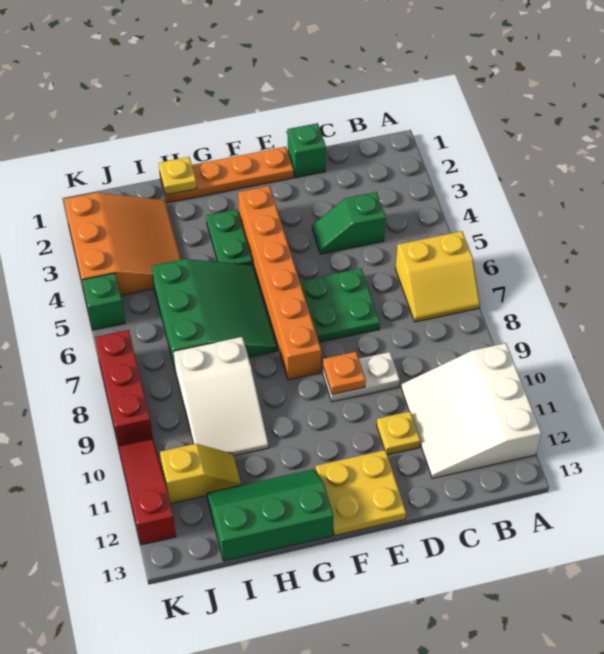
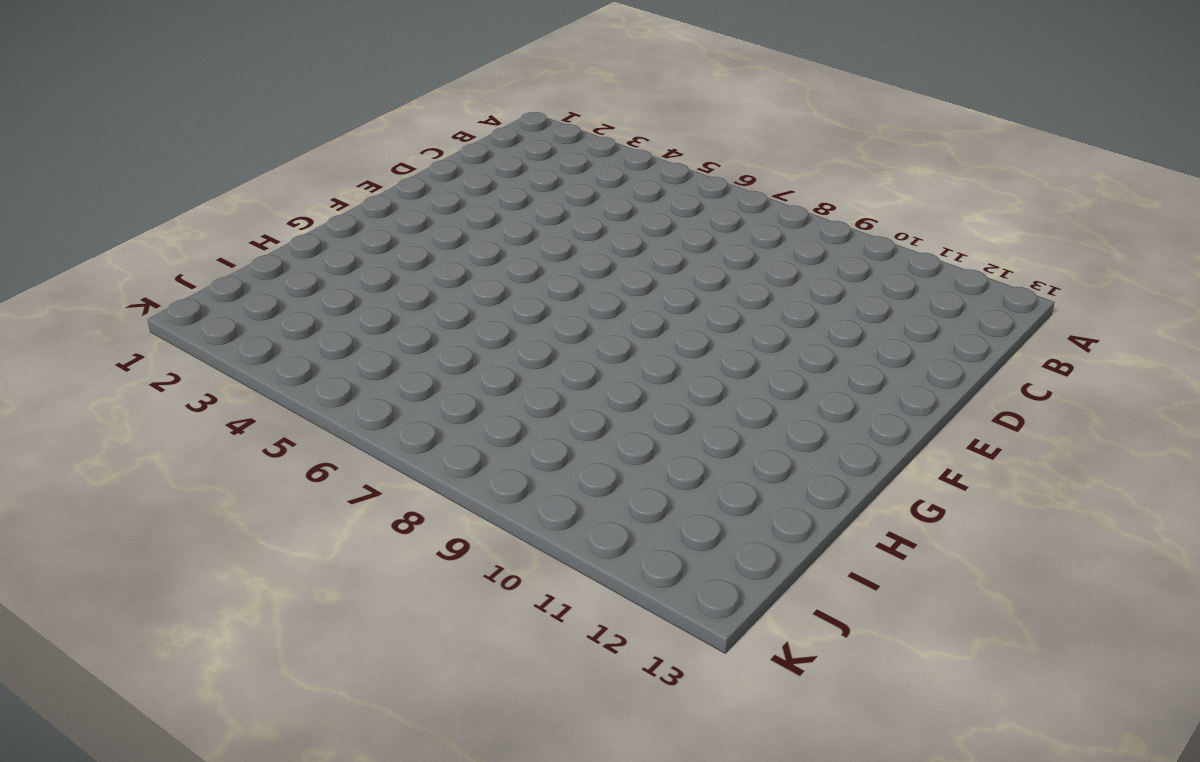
none -> yellow slope A6:B7 level 1 top 6
none -> white slope A10:C12 level 1 top A
none -> green slope C4:D4 level 1 top C

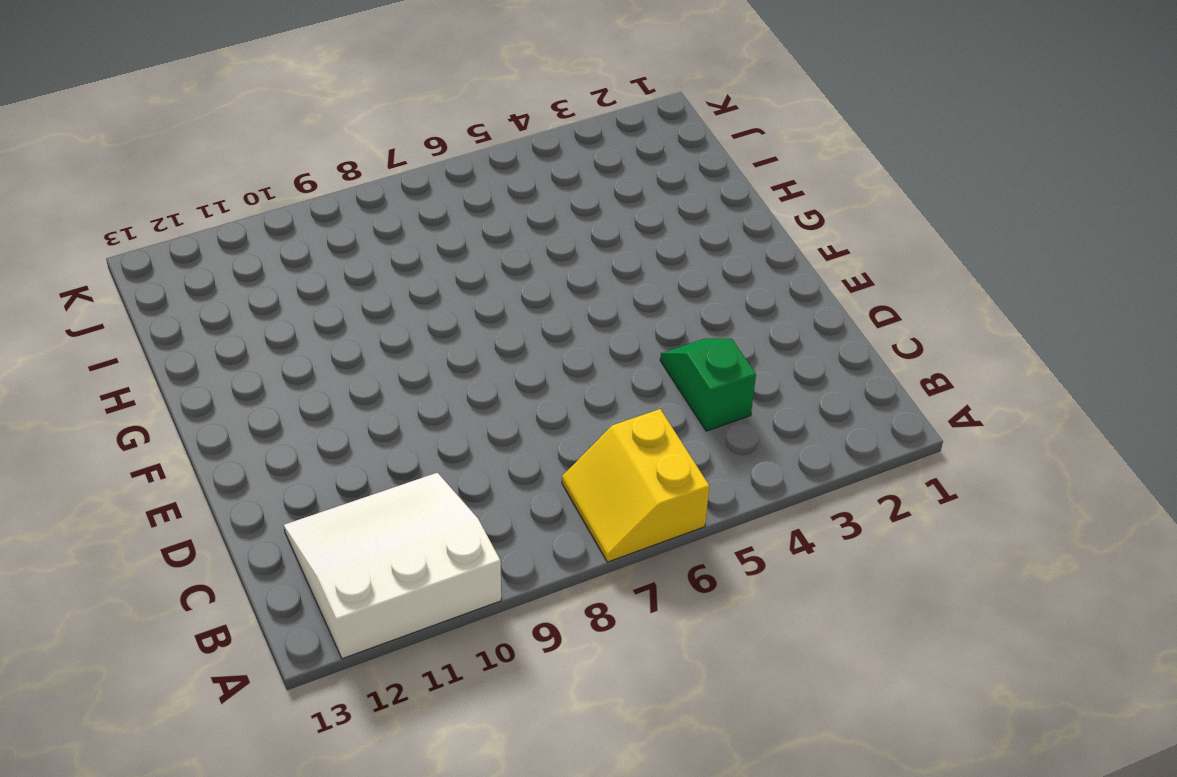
none -> green brick D1 level 1
none -> green plate D6:E7 level 1
none -> white plate D9:E9 level 1

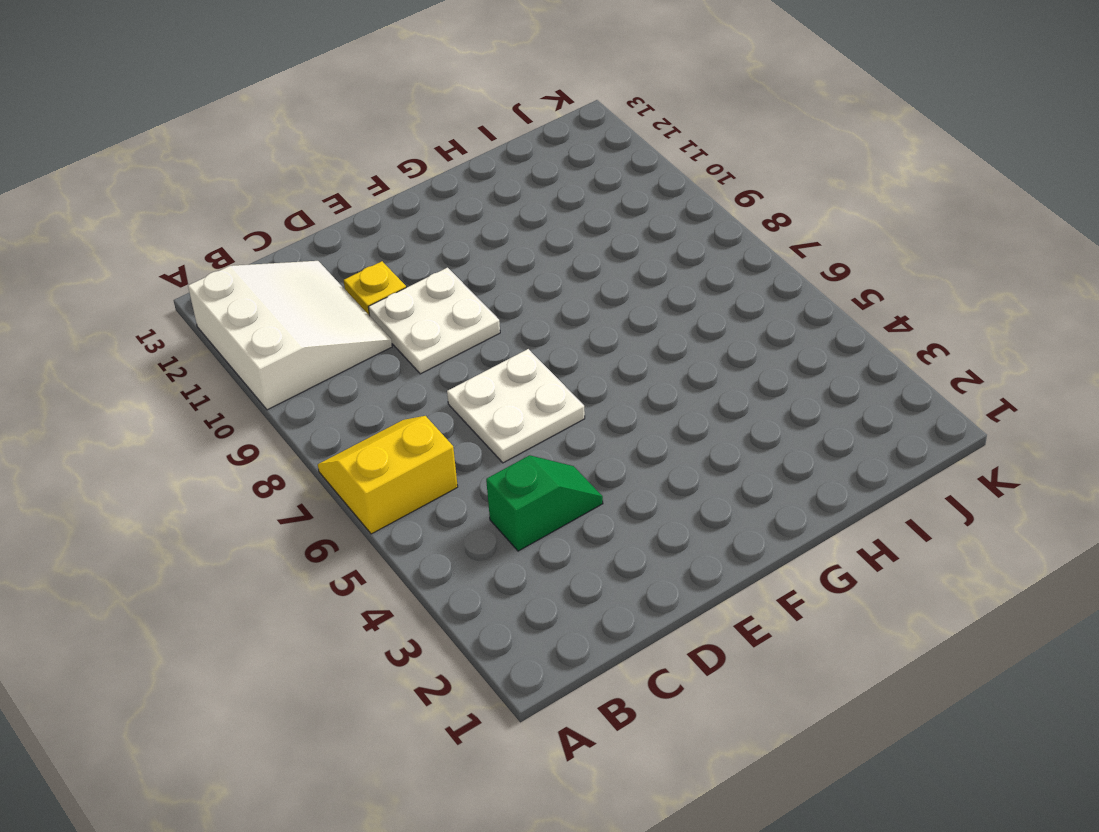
white plate D6:E7 level 1 -> green plate D6:E7 level 1
white plate D9:E10 level 1 -> white plate D9:E9 level 1
none -> green brick D1 level 1
none -> orange plate E1:H1 level 1
none -> yellow plate E12:F13 level 1

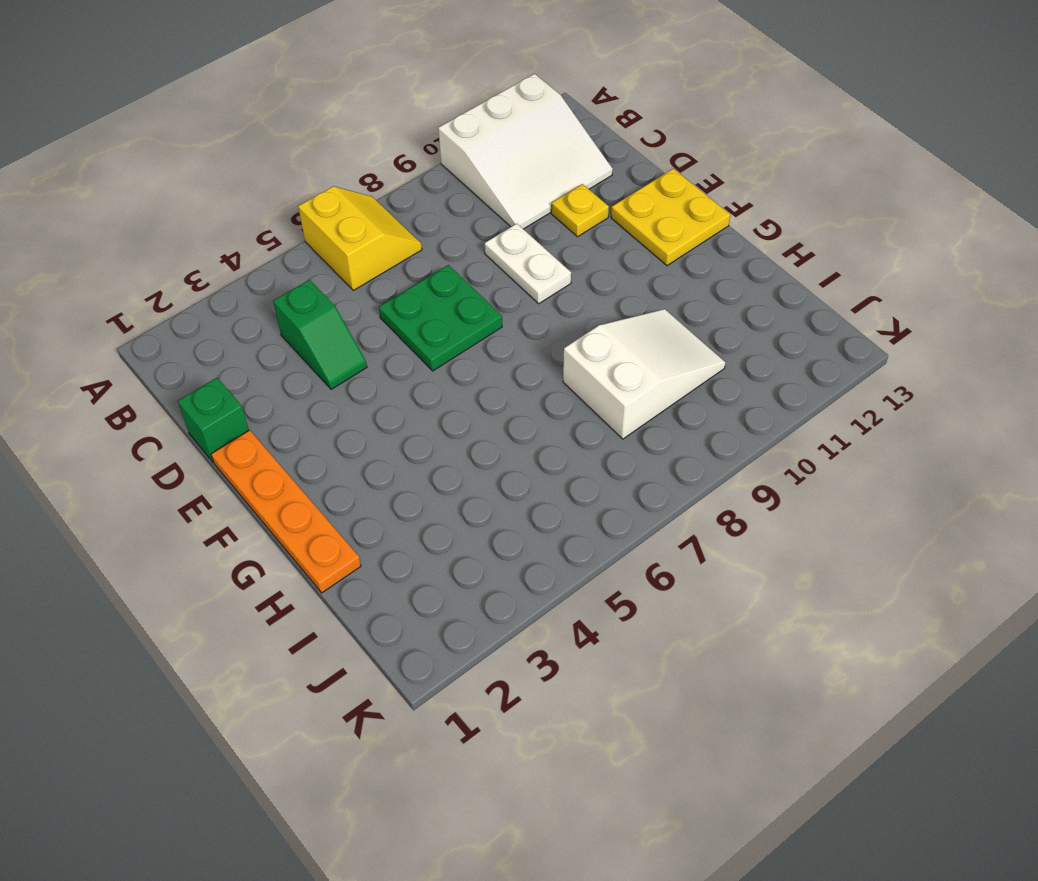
none -> orange brick F3:F8 level 1
none -> green plate G3:G4 level 1
none -> green slope G5:I7 level 1 top I

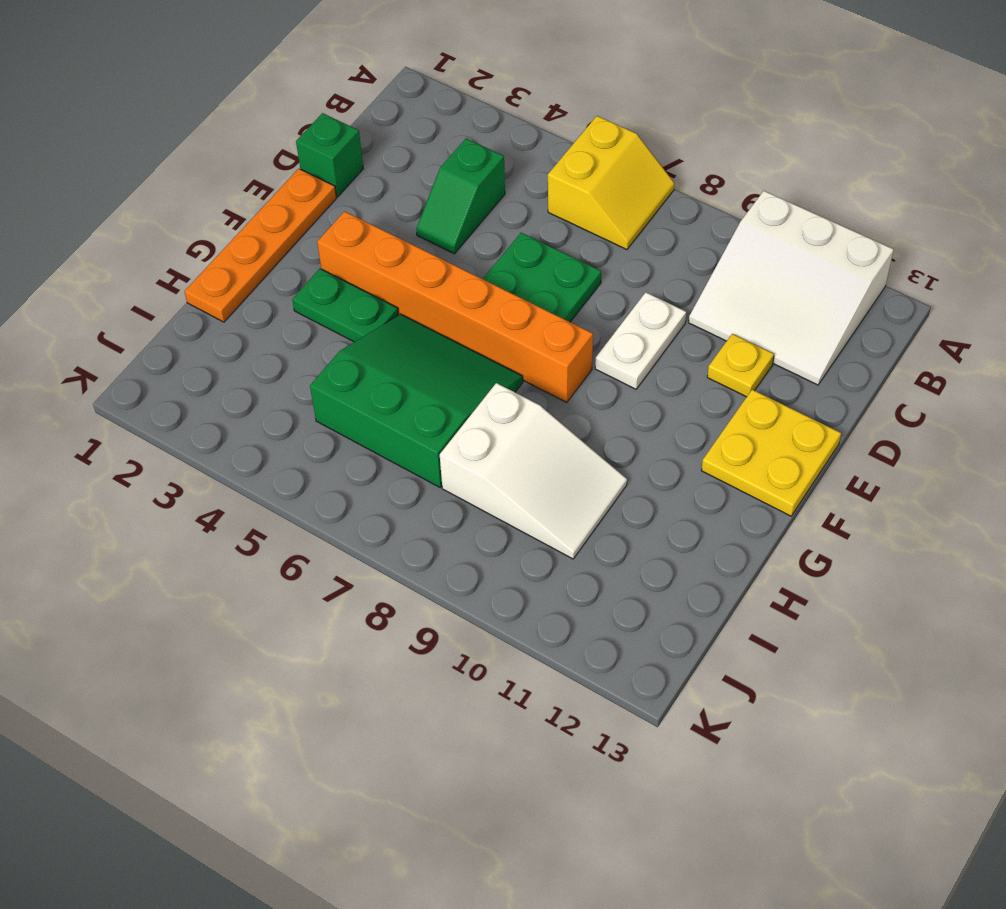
none -> green slope G12:I13 level 1 top 13
none -> orange slope I2:K4 level 1 top K
none -> yellow slope I11:J11 level 1 top J

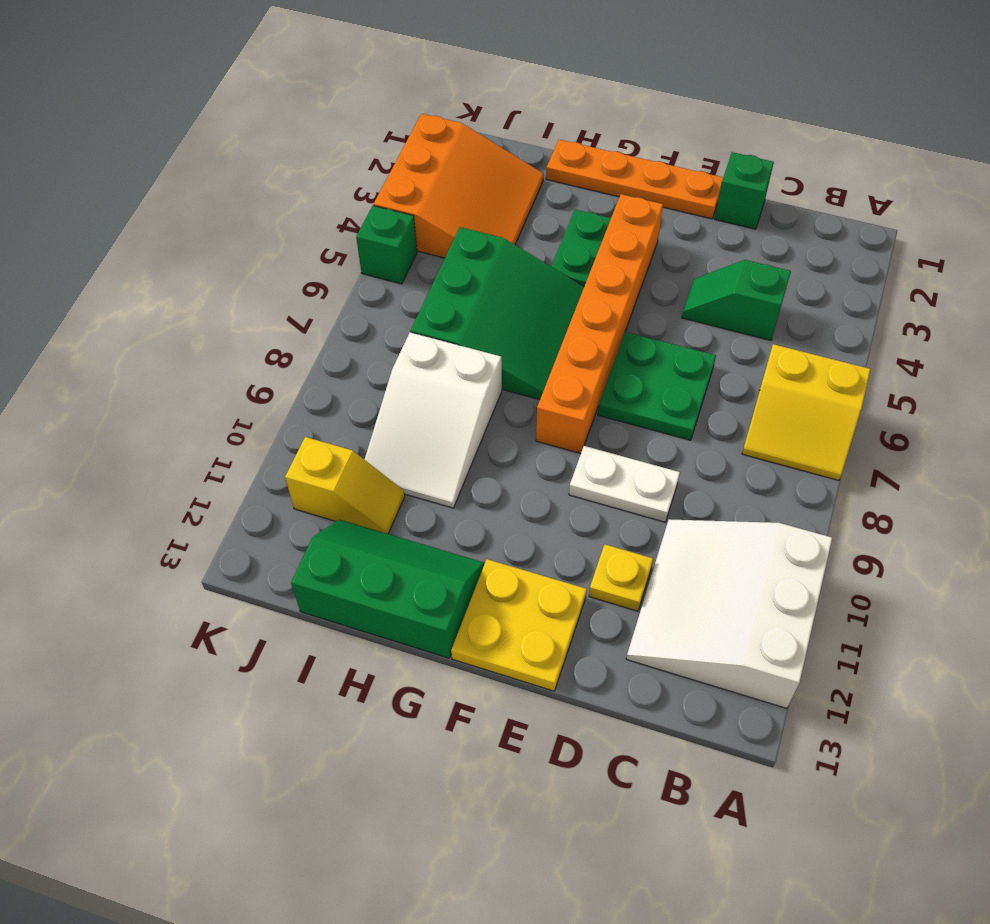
none -> red brick K7:K9 level 1
none -> red slope K10:K12 level 1 top 12
none -> orange plate E9 level 2

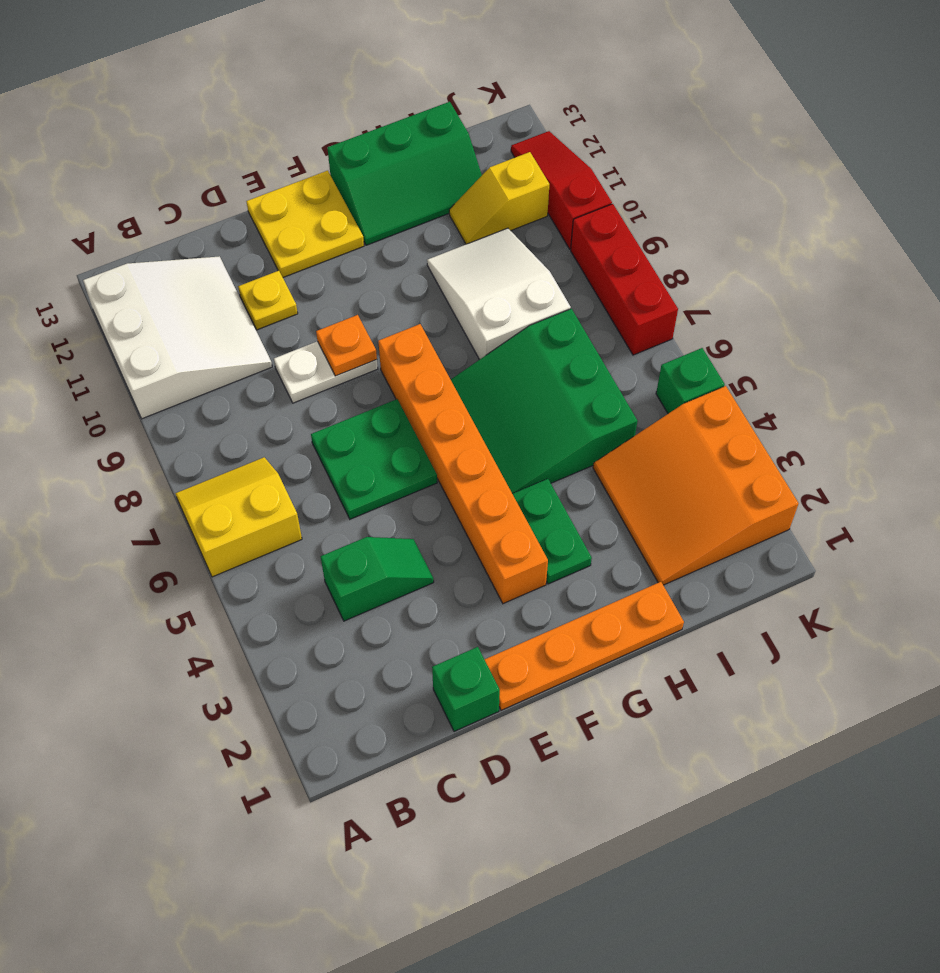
red slope K10:K12 level 1 top 10 -> red slope K10:K12 level 1 top 12
none -> yellow plate H1 level 2

